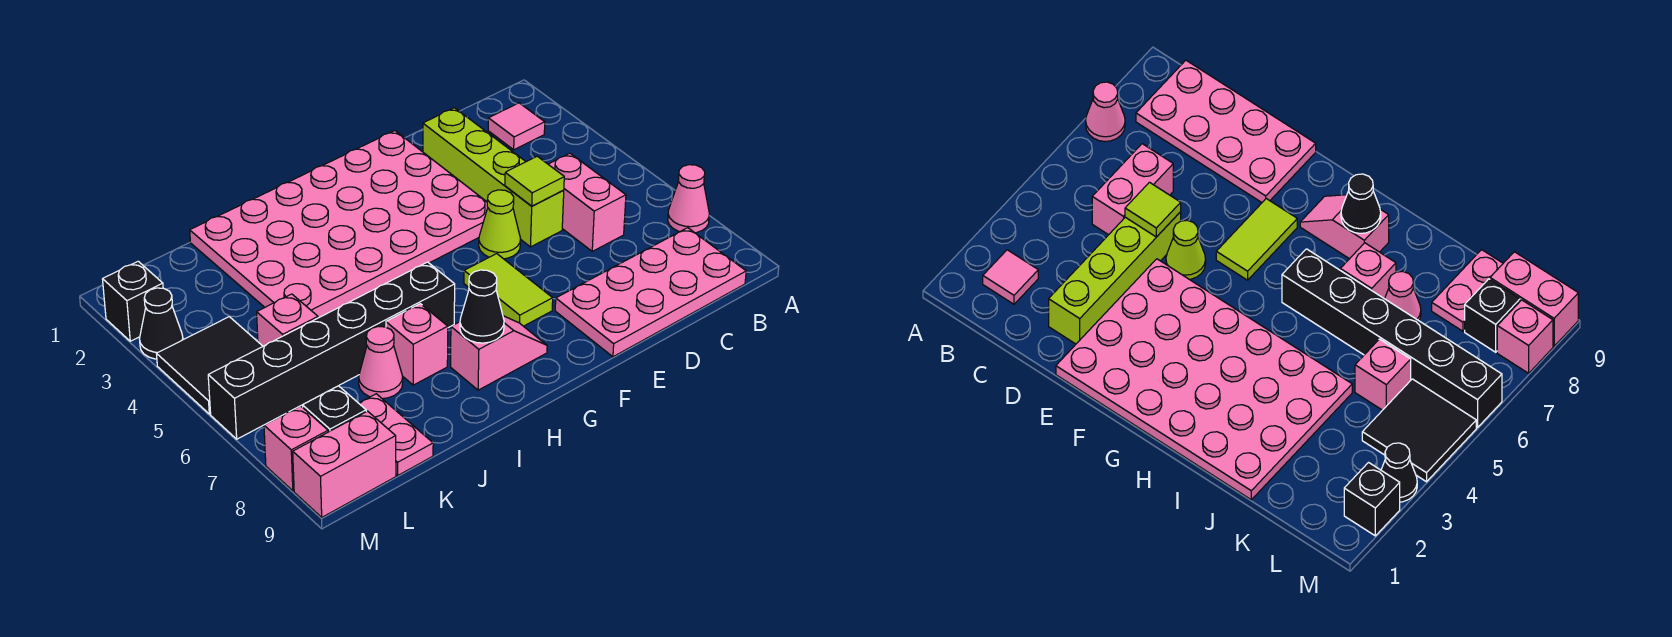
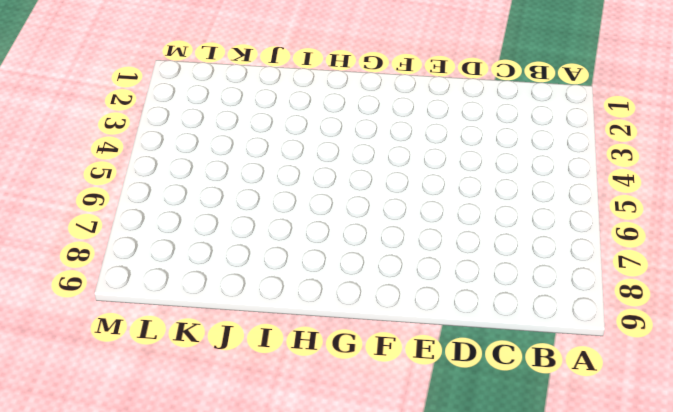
none -> pink cone A7 level 1
none -> pink tile B2 level 1
none -> pink plate B8:E9 level 1

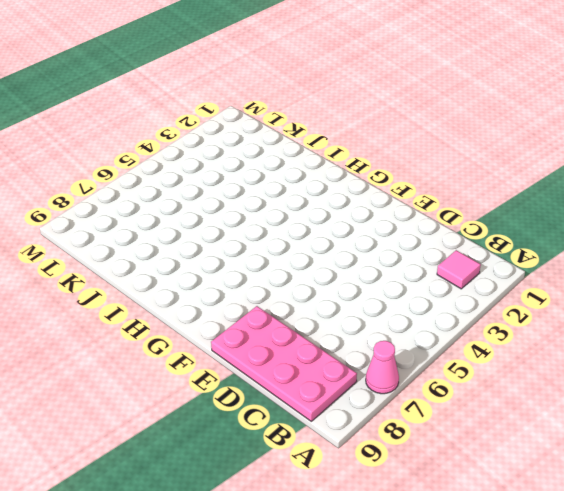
none -> pink brick C5:C6 level 1
none -> lime brick D2:D5 level 1
none -> pink plate E1:J4 level 1

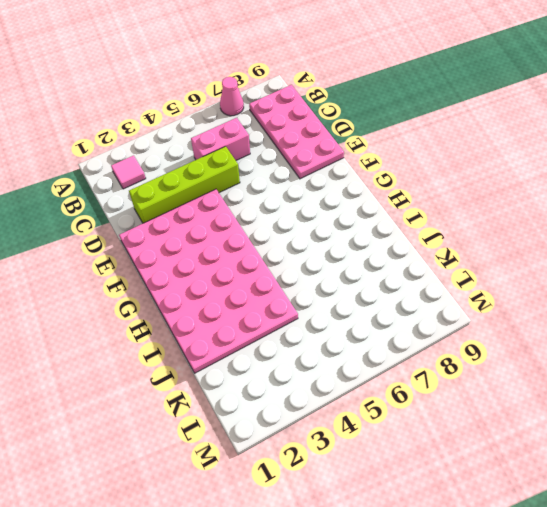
none -> lime cone E5 level 1
none -> lime tile F6:F7 level 1
none -> pink slope G8:H8 level 1 top H

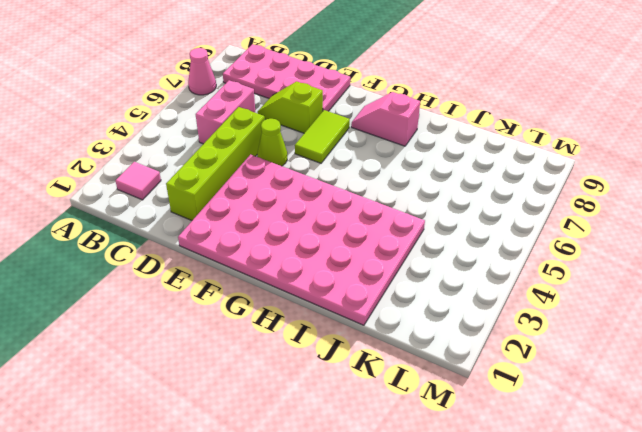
lime slope D7:E7 level 1 top E -> none
none -> black brick H6:M6 level 1
none -> pink brick I7 level 1
none -> pink cone J7 level 1

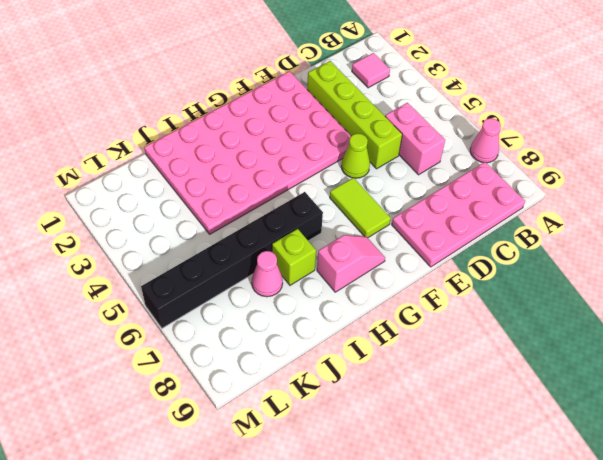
lime brick I7 level 1 -> pink brick I7 level 1
none -> pink brick K5 level 1
none -> pink plate K8:K9 level 1
none -> black tile L4:M5 level 1

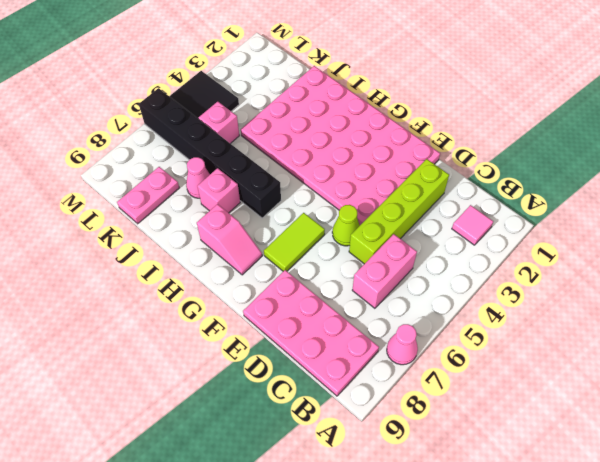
none -> black brick L8 level 1
none -> pink brick L9:M9 level 1
none -> black brick M2 level 1

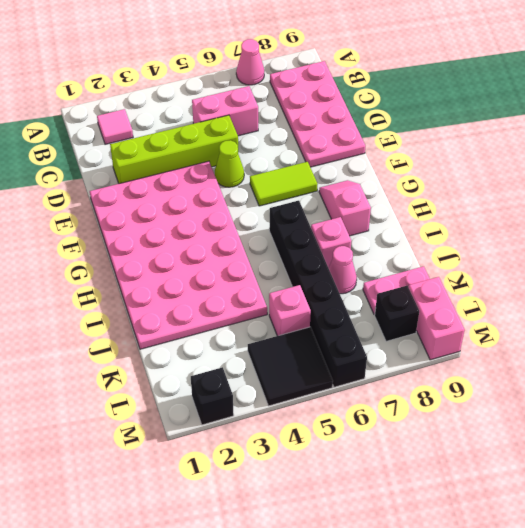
none -> black cone M3 level 1
none -> pink brick M8 level 1
none -> lime tile D5 level 2

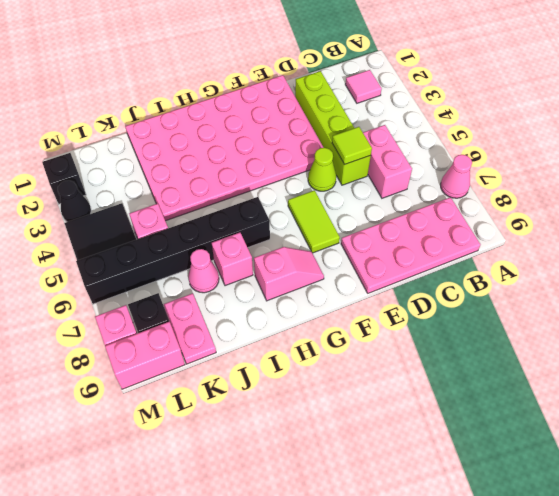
none -> black cone H8 level 2

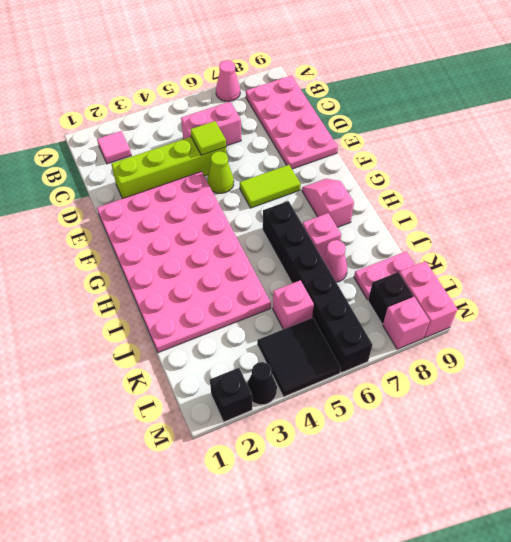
none -> black cone H8 level 2

